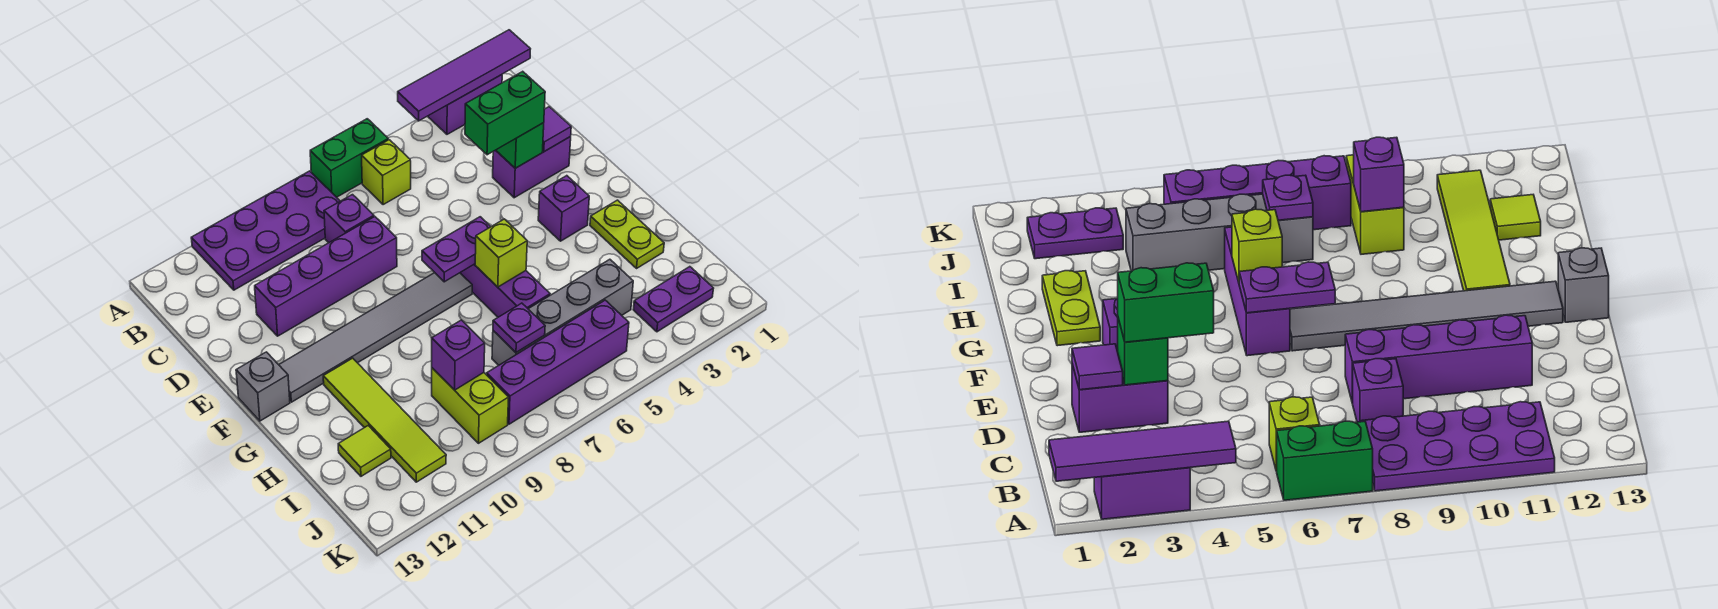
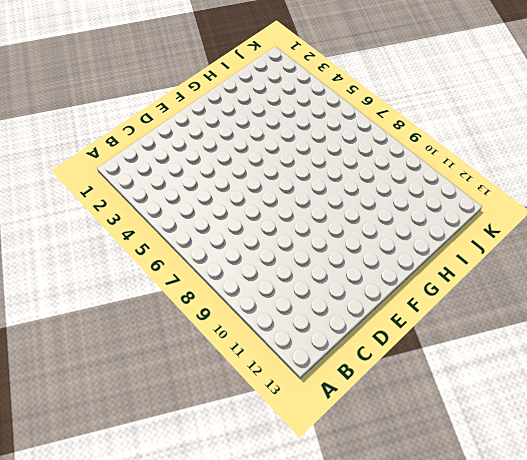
none -> purple brick A2:A3 level 1
none -> green brick A6:A7 level 1
none -> purple plate A8:B11 level 1

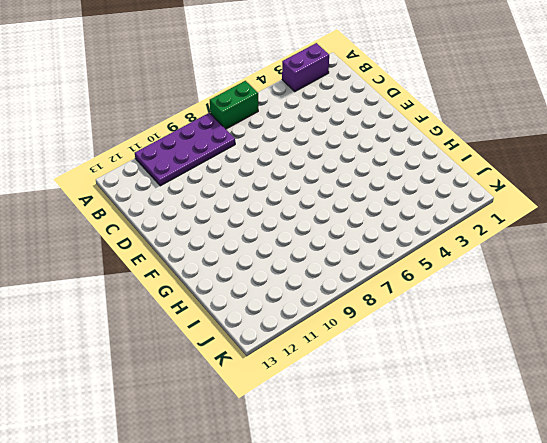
none -> lime brick B6 level 1
none -> purple brick C8 level 1
none -> purple brick D2:D3 level 1

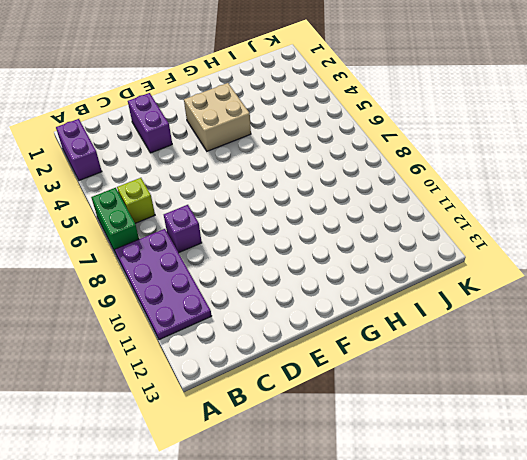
tan brick F3:G4 level 1 -> purple brick F3 level 1
none -> purple brick D8:D11 level 1
none -> purple brick F6:H6 level 1
none -> grey tile F7:F12 level 1

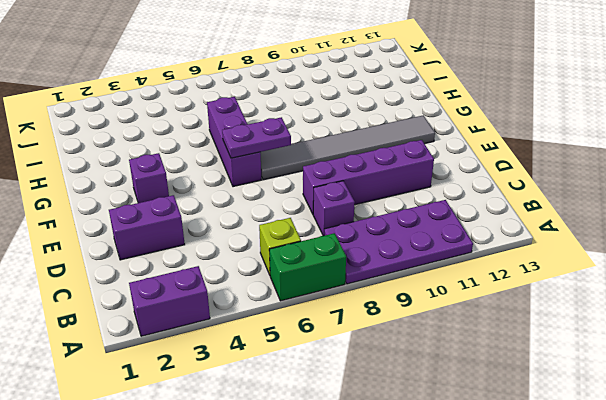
none -> grey brick F13 level 1
none -> lime plate G2:H2 level 1
none -> lime tile G11:J11 level 1

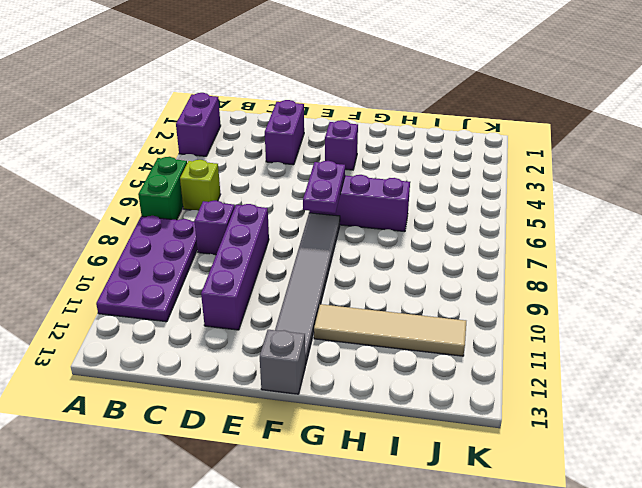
tan tile G11:J11 level 1 -> lime tile G11:J11 level 1
none -> lime plate G2:H2 level 1
none -> grey brick I4:I7 level 1
none -> lime brick I9:J9 level 1

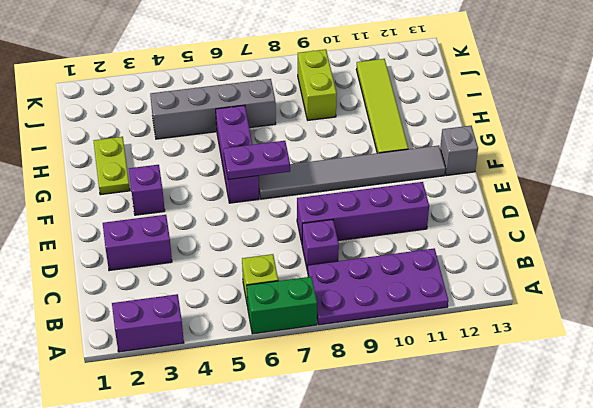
none -> lime tile I12 level 1
none -> purple plate J2:J3 level 1
none -> purple brick J5:J8 level 1

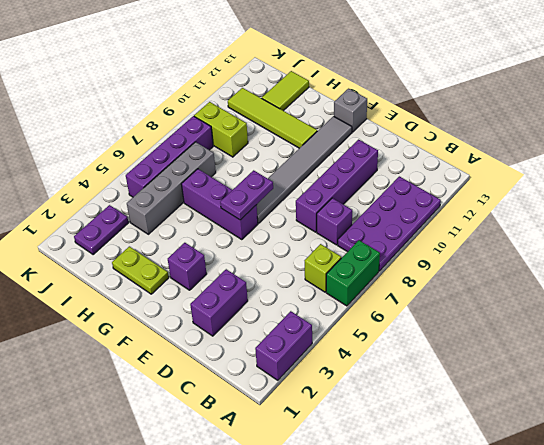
lime tile I12:I13 level 1 -> lime tile I12 level 1
none -> purple tile A1:A4 level 2
none -> purple tile D2 level 2
none -> green brick D3 level 2

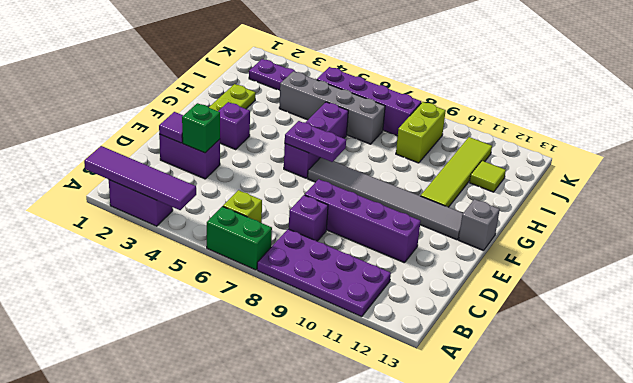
none -> lime brick G6 level 2
none -> purple plate I7 level 2
none -> purple brick I9 level 2

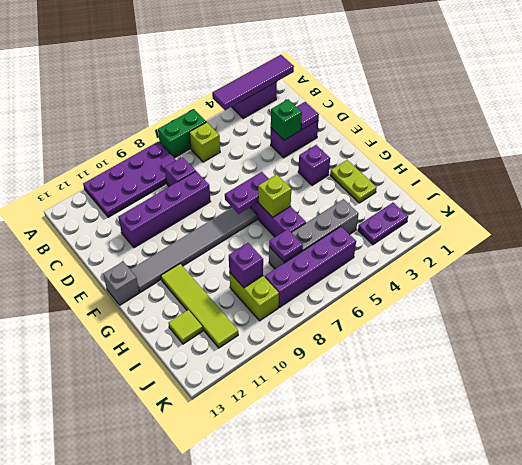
none -> green brick D3:D4 level 3

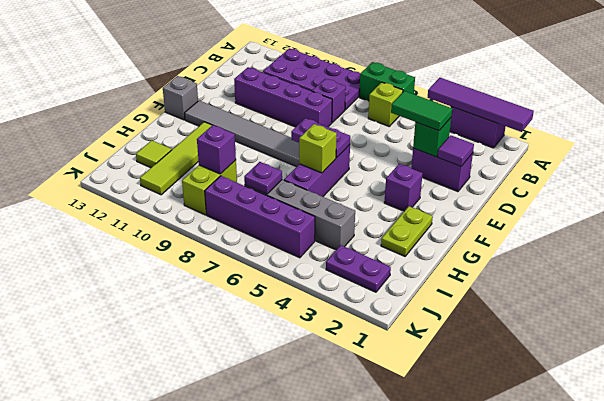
green tile D3:D4 level 3 -> green brick D3:D4 level 3

